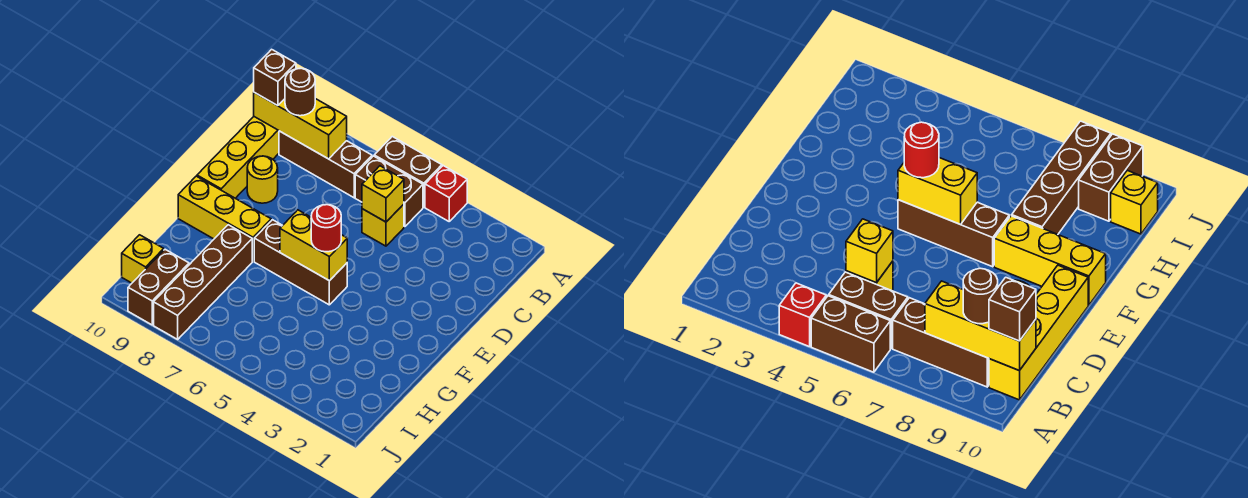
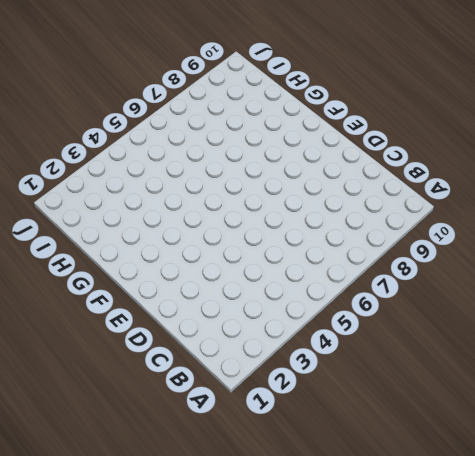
none -> red brick A4 level 1
none -> brown brick A5:A6 level 1
none -> brown brick B5:B6 level 1

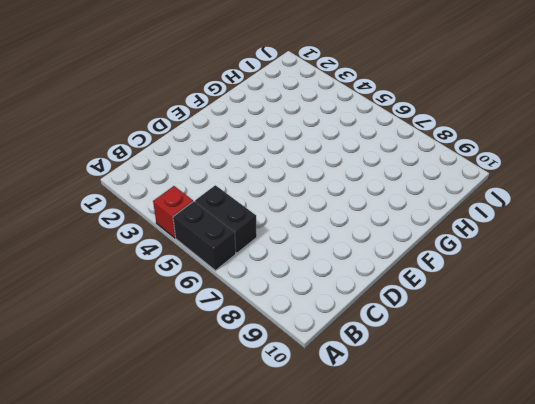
black brick A5:A6 level 1 -> brown brick A5:A6 level 1
black brick B5:B6 level 1 -> brown brick B5:B6 level 1
none -> brown brick B7:B9 level 1
none -> yellow brick B10:E10 level 1
none -> yellow brick C5 level 1

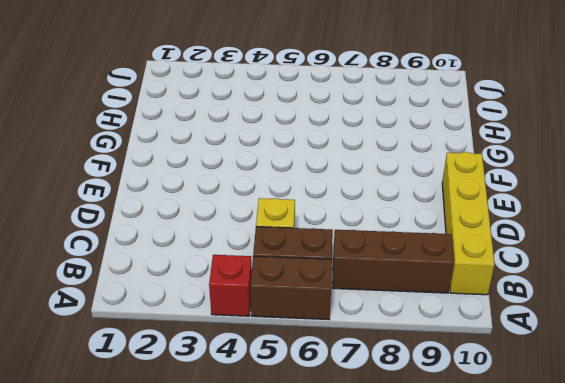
none -> yellow round brick D9 level 1
none -> brown brick F5:F7 level 1
none -> yellow brick F8:F10 level 1

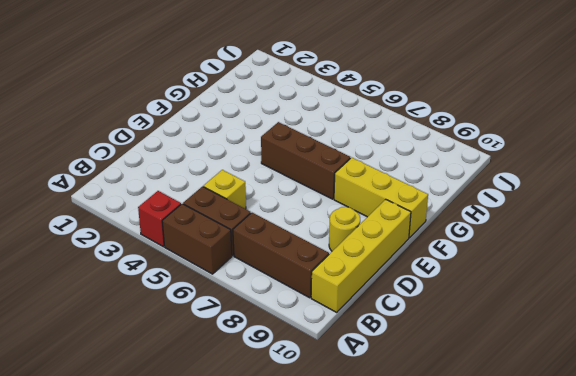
none -> brown brick G8:J8 level 1
none -> brown brick I9:J9 level 1
none -> yellow brick I10 level 1

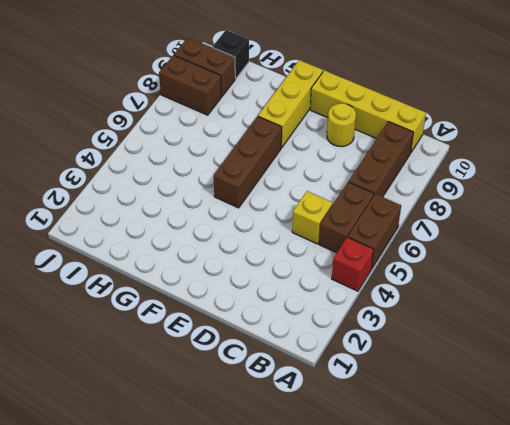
brown brick I8:J8 level 1 -> brown brick G8:J8 level 1
black brick I10 level 1 -> yellow brick I10 level 1
none -> yellow brick B8:B10 level 2
none -> yellow brick C5 level 2
none -> yellow brick F5:F6 level 2

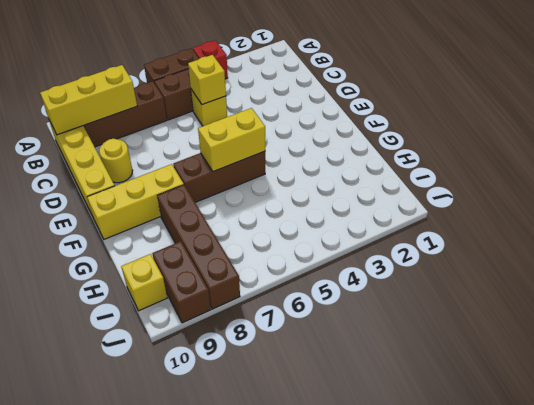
none -> brown round brick B9 level 3
none -> brown brick B10 level 3
none -> red round brick F5 level 3

